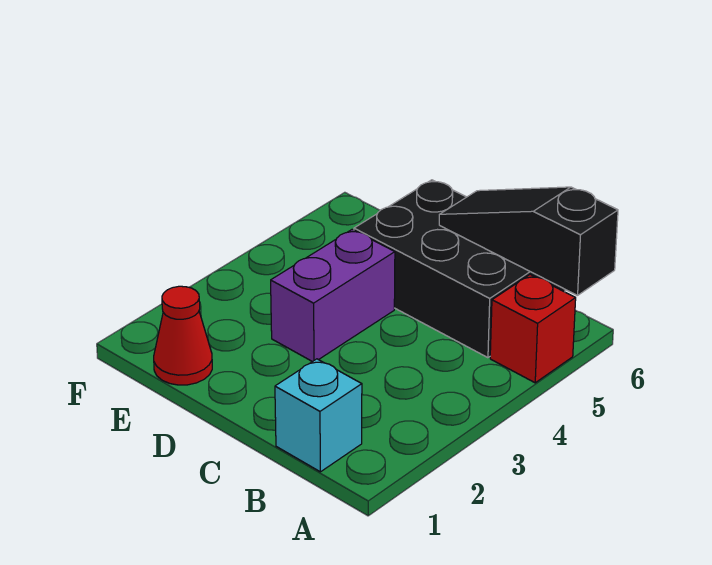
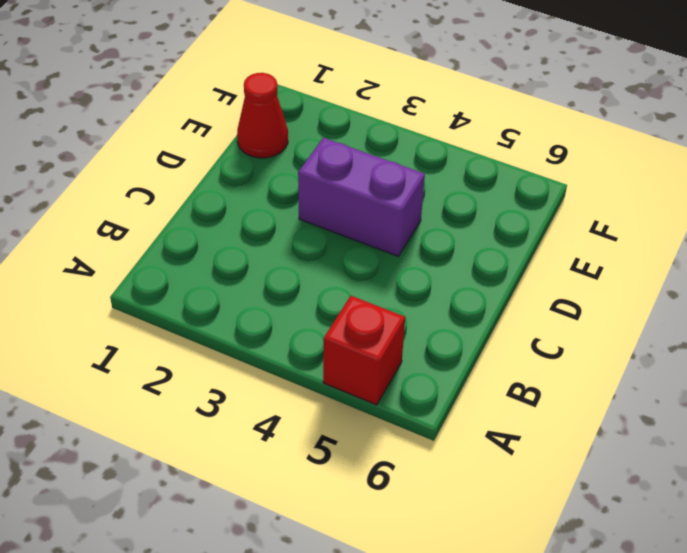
none -> cyan brick B1 level 1
none -> black brick B5:D6 level 1

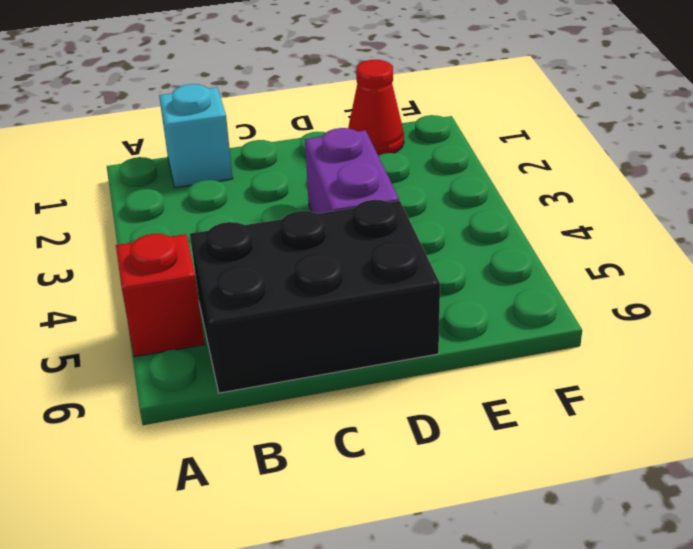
none -> black slope A6:C6 level 2 top A

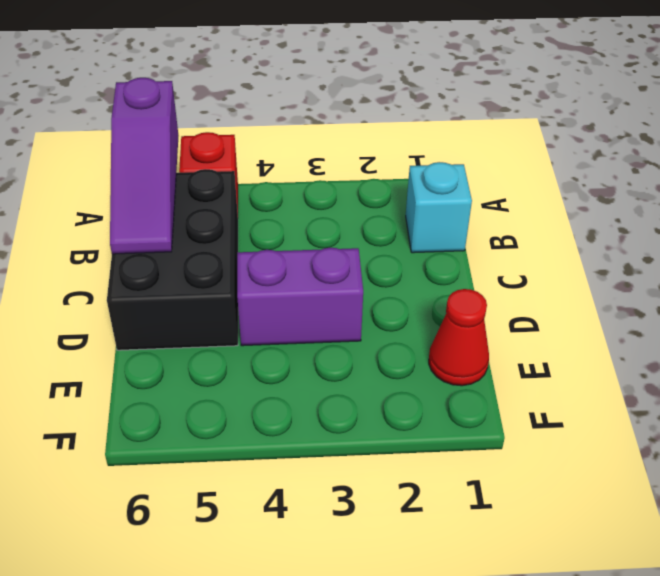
purple slope A6:C6 level 2 top A -> black slope A6:C6 level 2 top A

